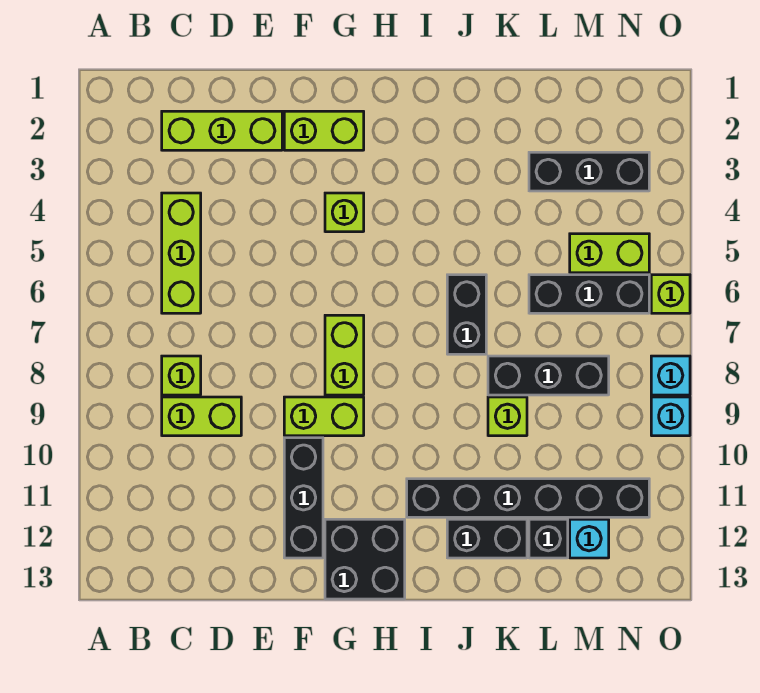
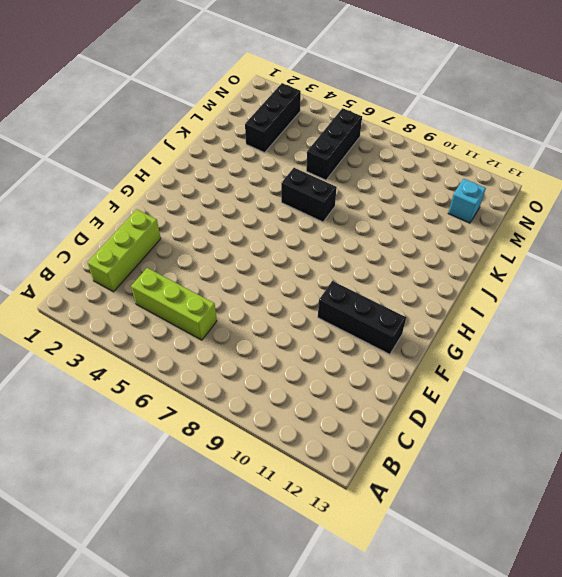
none -> lime brick C8 level 1
none -> lime brick C9:D9 level 1
none -> lime brick F2:G2 level 1

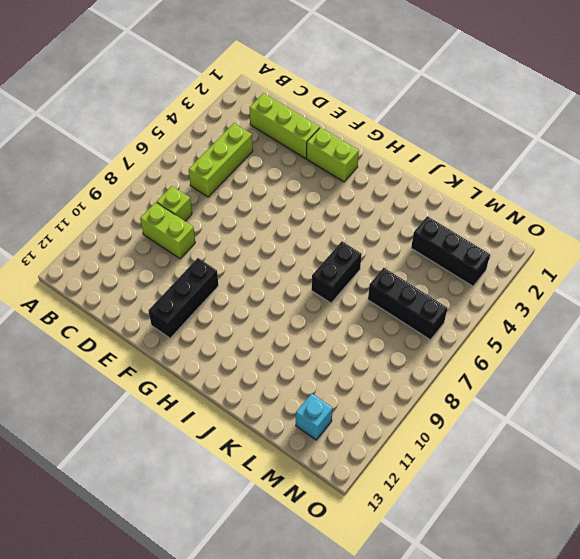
none -> lime brick F9:G9 level 1
none -> lime brick G4 level 1
none -> lime brick G7:G8 level 1

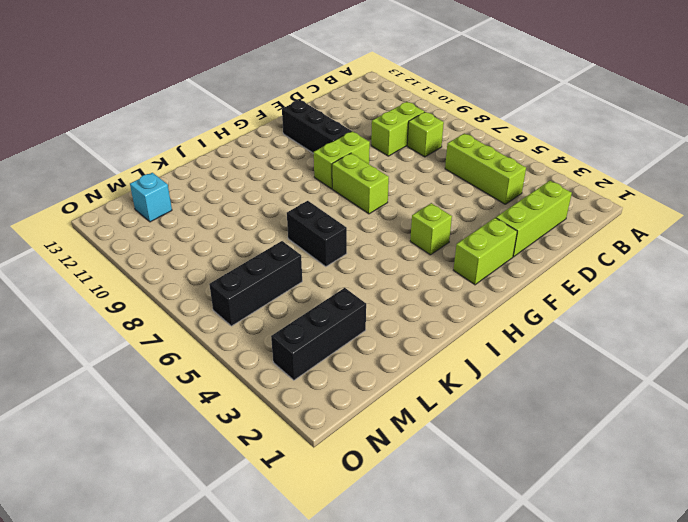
none -> black brick G12:H13 level 1
none -> black brick I11:N11 level 1
none -> black brick J12:K12 level 1

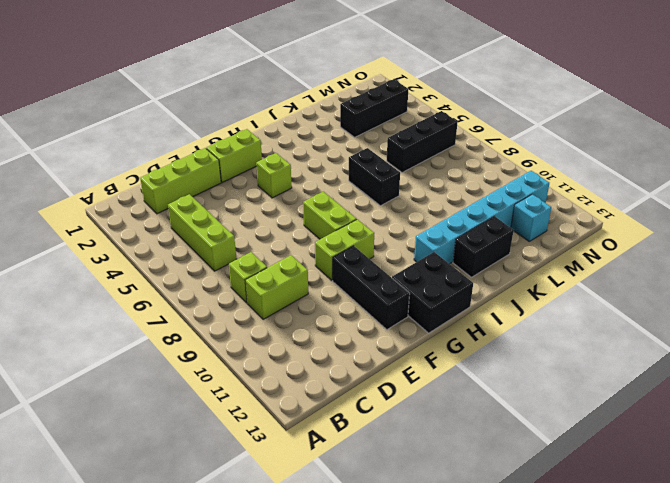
cyan brick I11:N11 level 1 -> black brick I11:N11 level 1
none -> black brick K8:M8 level 1
none -> lime brick K9 level 1
none -> black brick L12 level 1

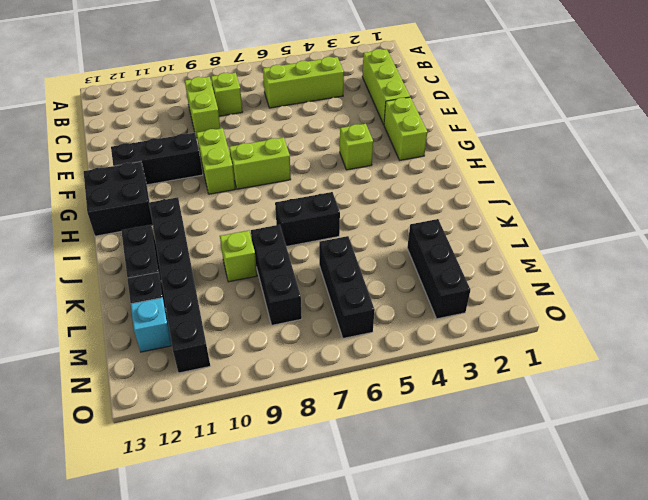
none -> lime brick M5:N5 level 1
none -> lime brick O6 level 1
none -> cyan brick O8 level 1

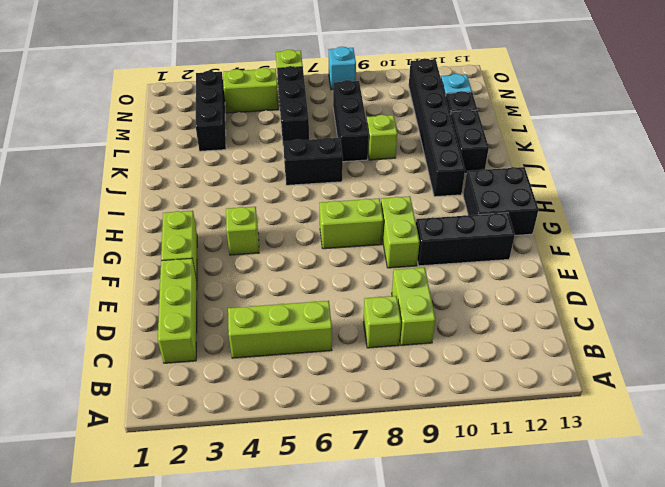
lime brick N4:N5 level 1 -> lime brick M5:N5 level 1
none -> cyan brick O9 level 1

